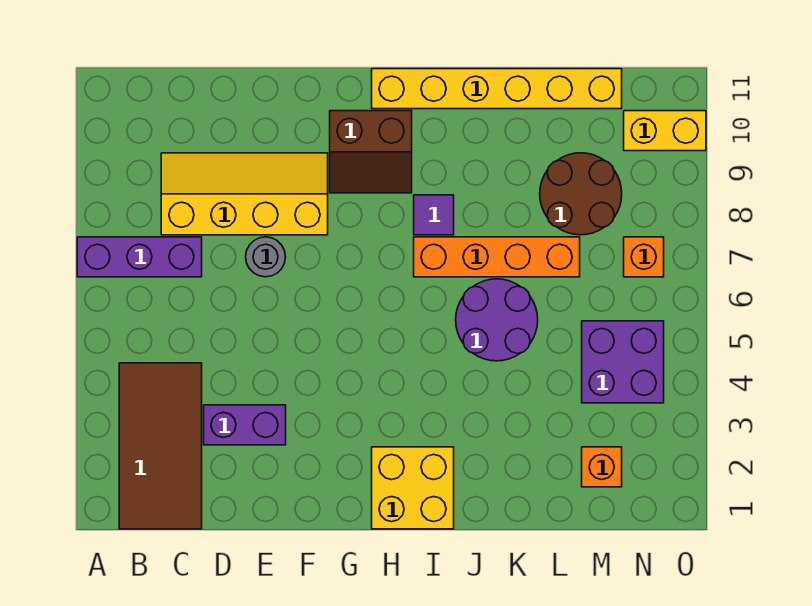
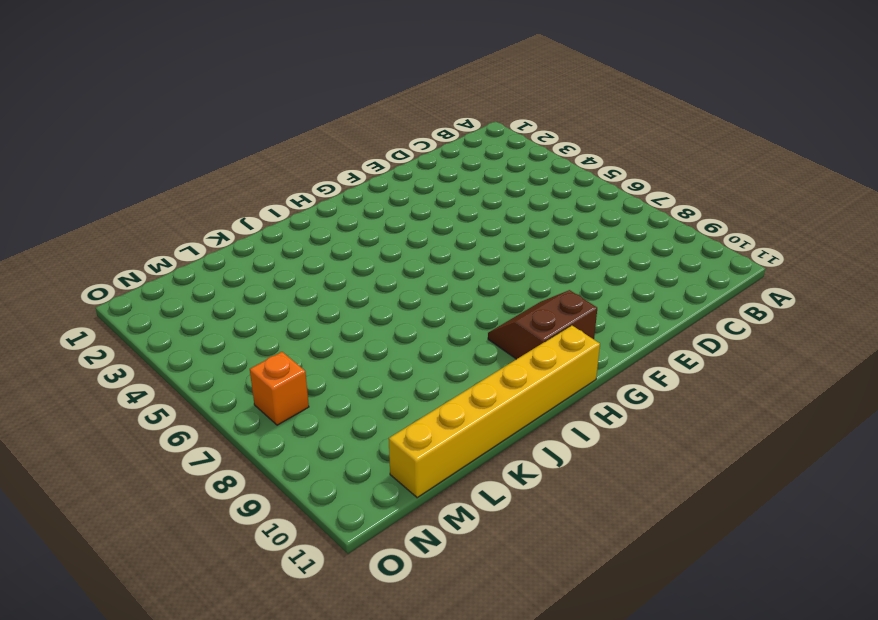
none -> purple brick A7:C7 level 1
none -> brown tile B1:C4 level 1
none -> yellow slope C8:F9 level 1 top 8

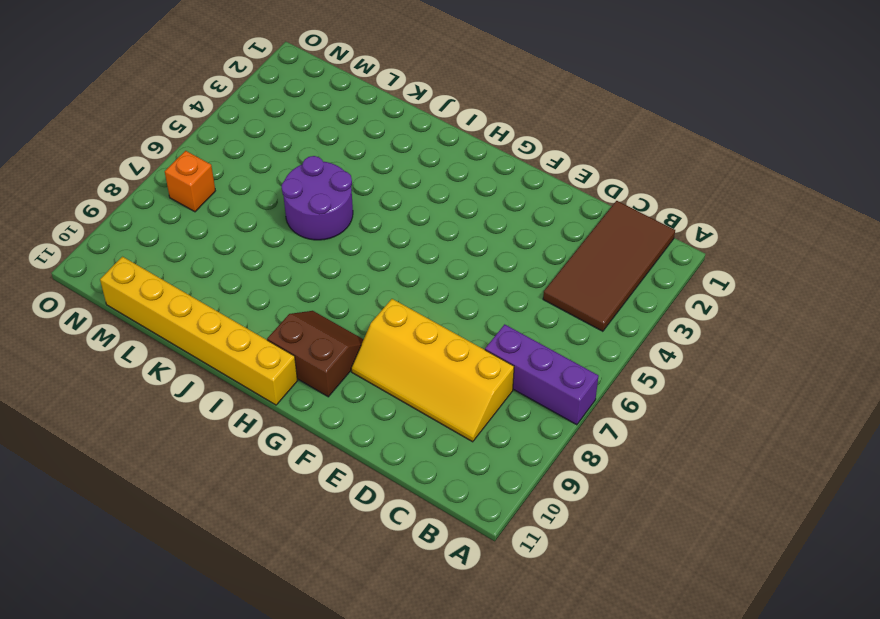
none -> purple brick D3:E3 level 1
none -> grey round brick E7 level 1
none -> yellow brick H1:I2 level 1

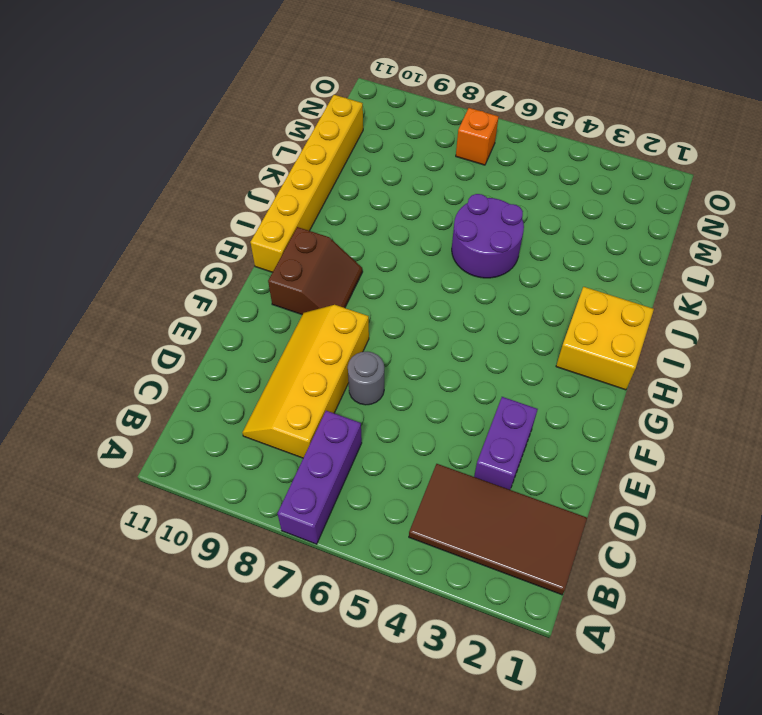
none -> orange brick I7:L7 level 1
none -> purple tile I8 level 1
none -> brown round brick L8:M9 level 1

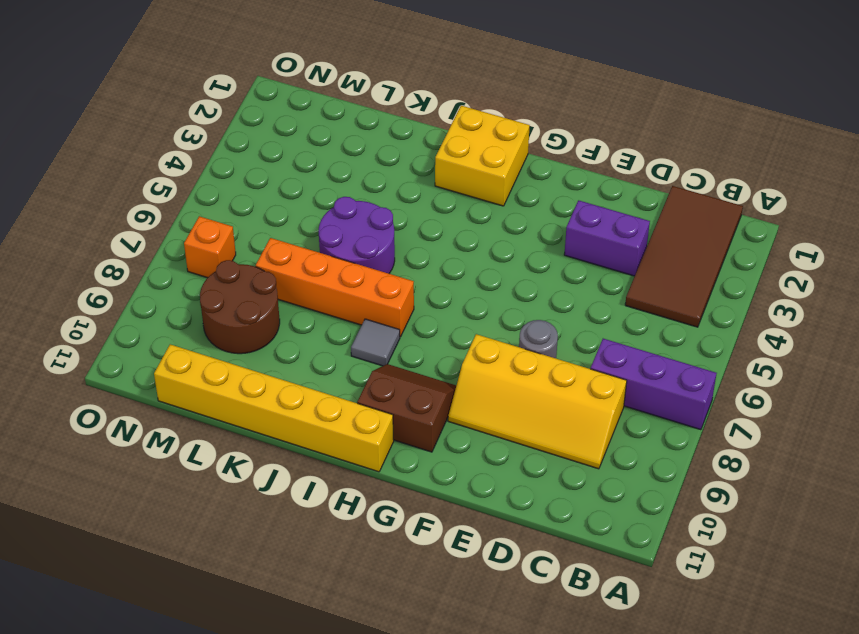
grey tile I8 level 1 -> purple tile I8 level 1
none -> orange brick M2 level 1
none -> purple brick M4:N5 level 1
none -> yellow brick N10:O10 level 1

